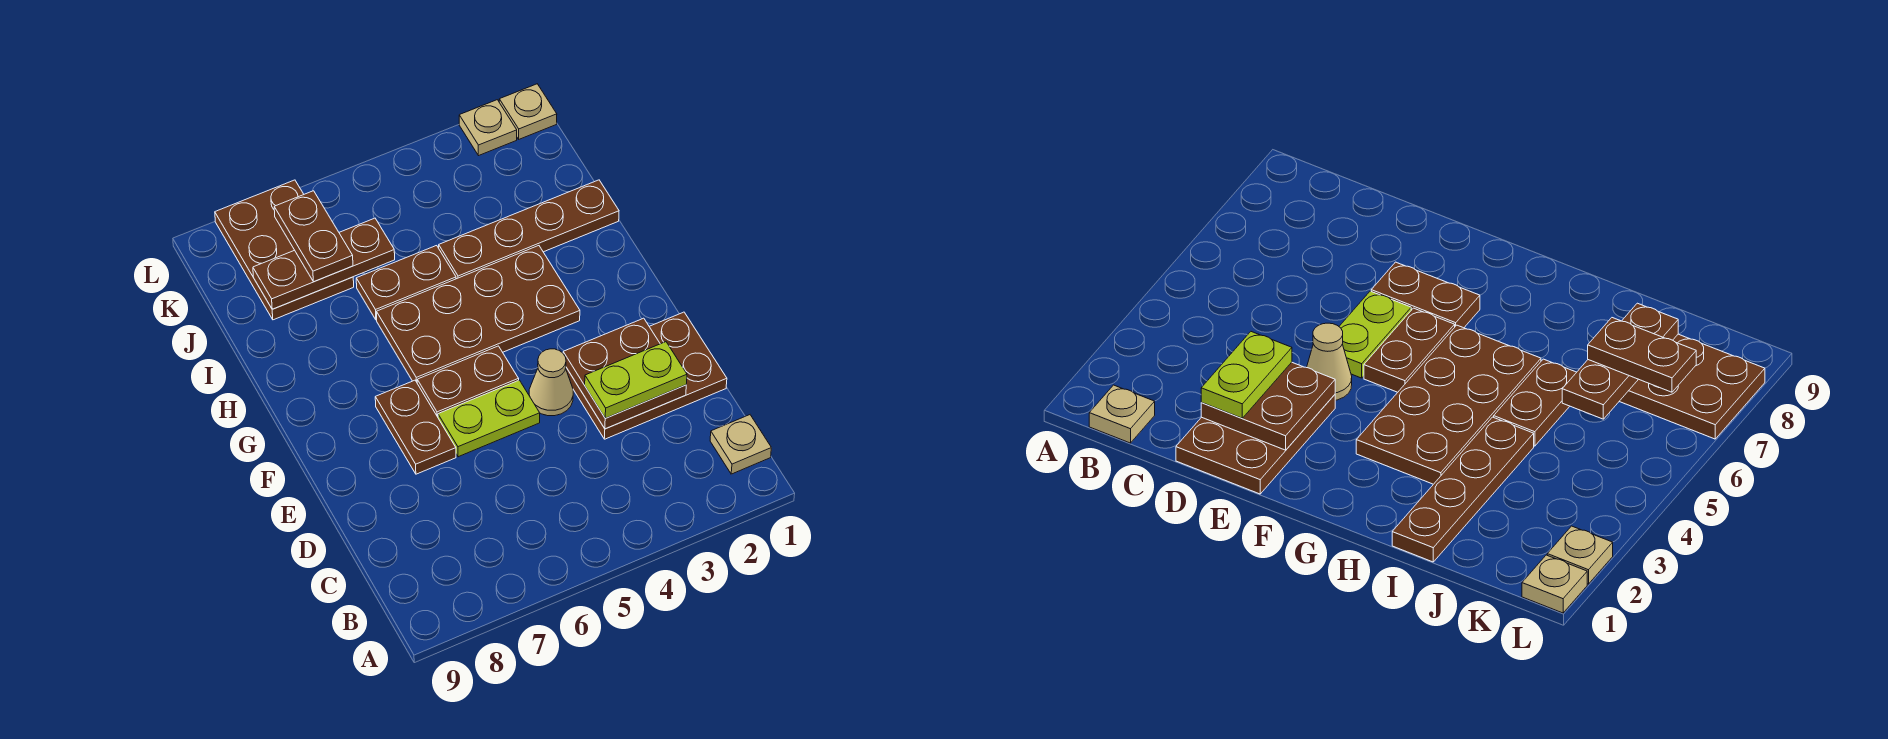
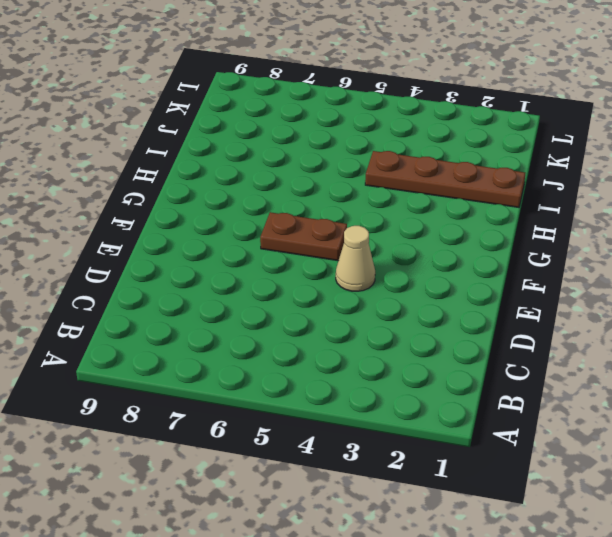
none -> tan plate B1 level 1
none -> brown plate D1:E3 level 1
none -> lime plate E5:E6 level 1

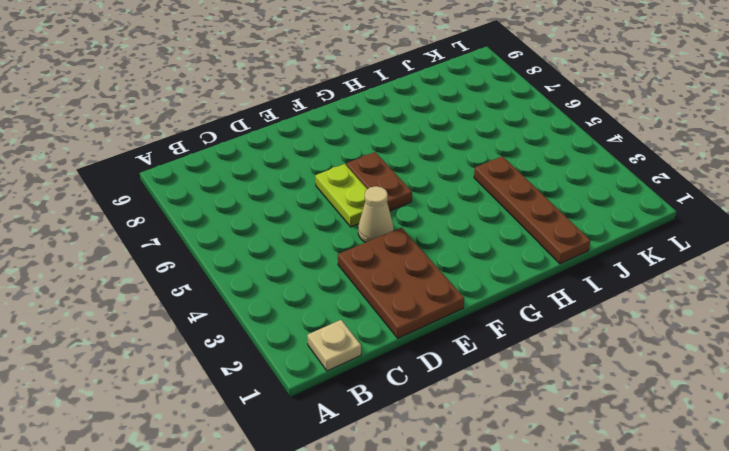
none -> brown plate E7:F7 level 1
none -> brown plate G3:H6 level 1
none -> brown plate I5:I6 level 1

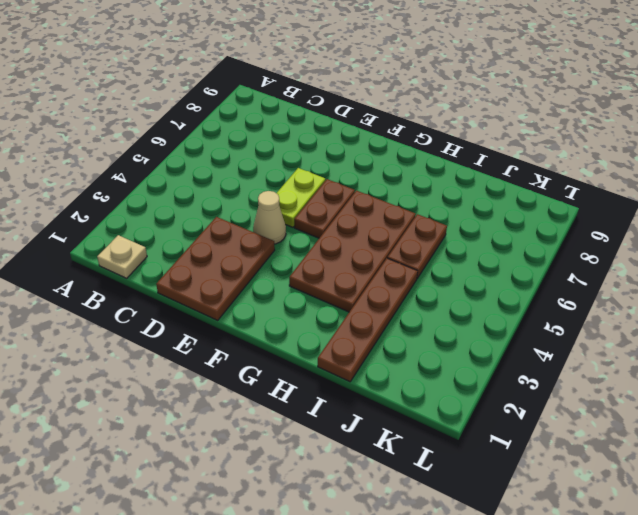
none -> brown plate E7:F7 level 1
none -> brown plate J7:L8 level 1
none -> tan plate L1 level 1

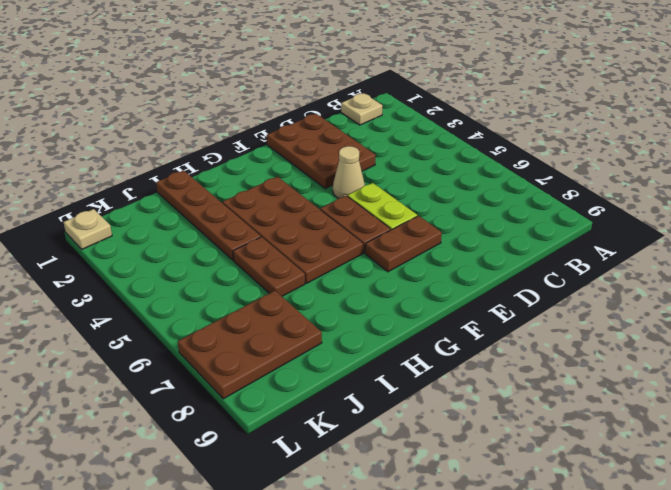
none -> tan plate L2 level 1
none -> brown plate D2:E3 level 2
none -> brown plate J6:J8 level 2

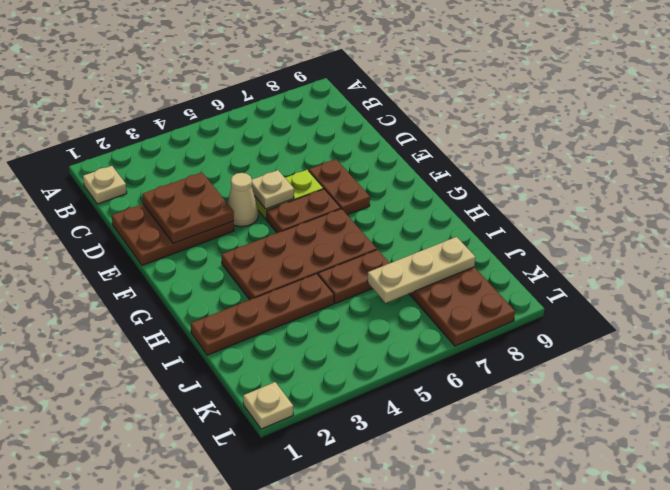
tan plate E5 level 2 -> tan plate L2 level 1
tan plate J6:J8 level 2 -> brown plate J6:J8 level 2
none -> lime plate D2:D3 level 3
none -> brown plate J7:K7 level 3

